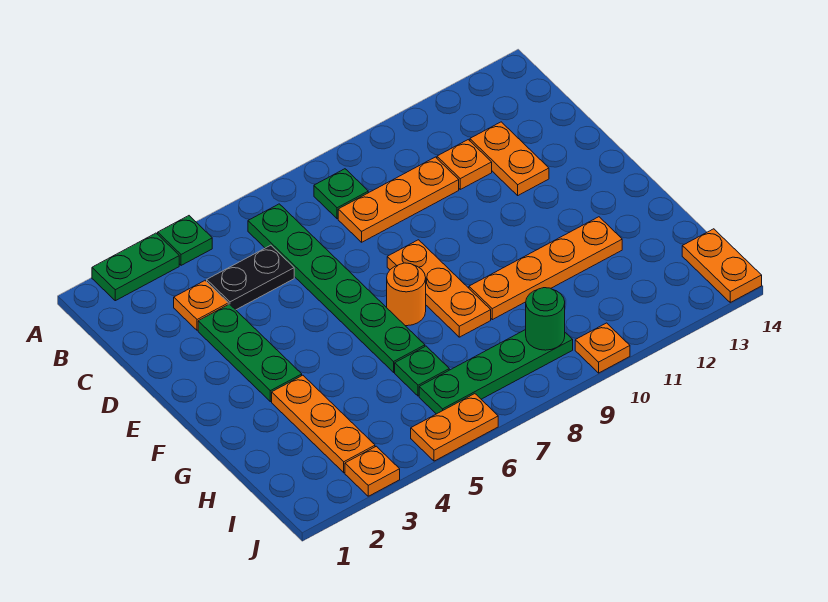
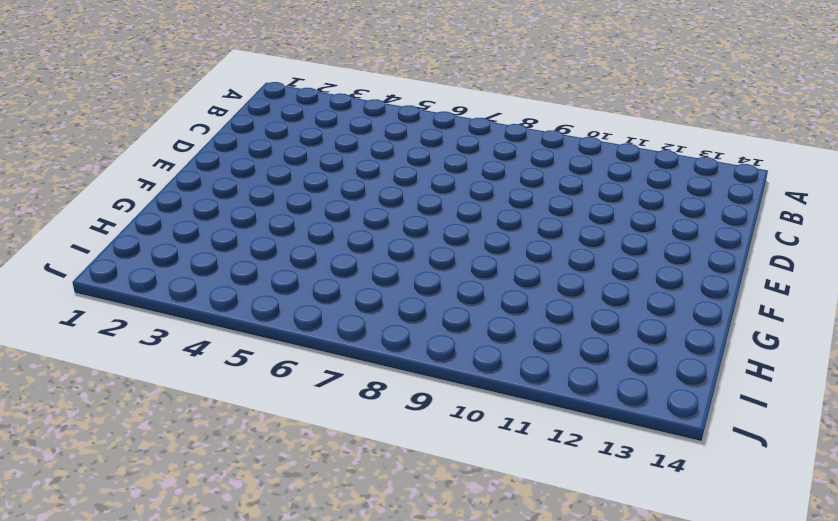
none -> green plate A2:A3 level 1
none -> green plate A4 level 1
none -> green plate B6:G6 level 1

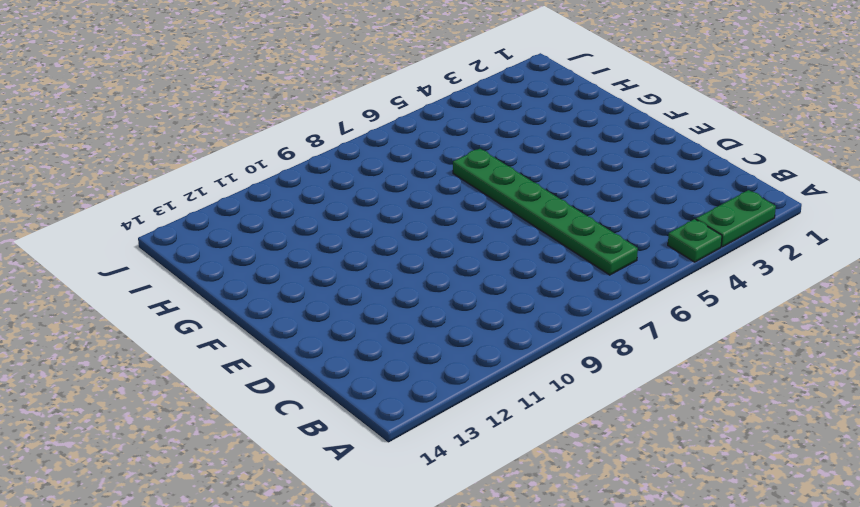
none -> green plate B8 level 1
none -> orange plate C3 level 1
none -> black plate C4:C5 level 1

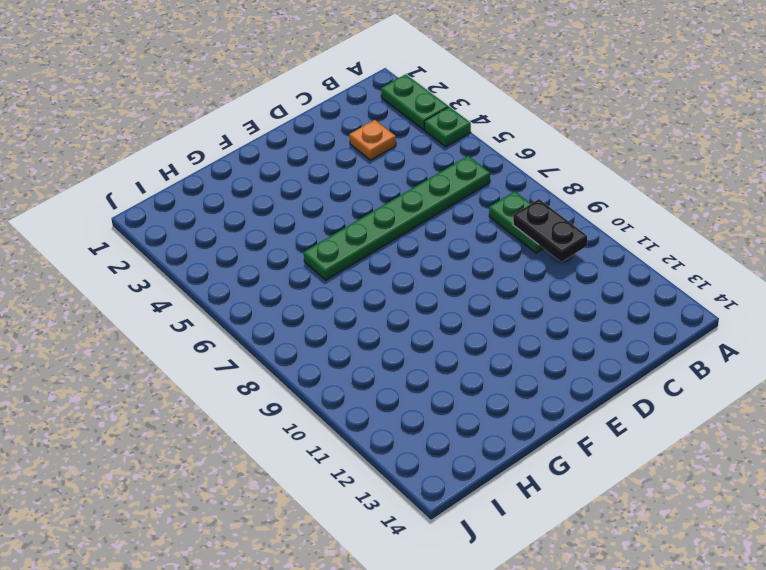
green plate B8:B9 level 1 -> green plate B8 level 1
black plate B9:B10 level 2 -> black plate C4:C5 level 1
none -> orange plate C8:C10 level 1
none -> orange plate C11 level 1
none -> orange plate C12:D12 level 1

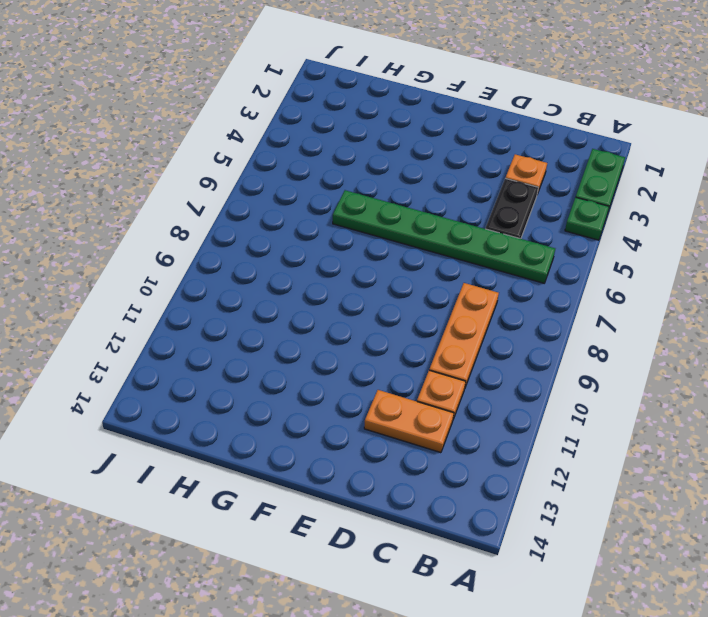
none -> green plate B8 level 1
none -> green plate D3:F3 level 1
none -> orange plate E8:G8 level 1

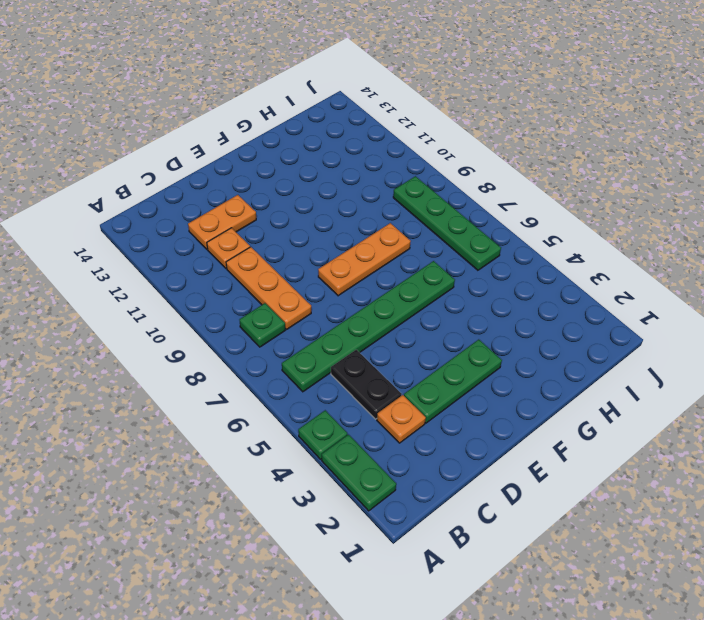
none -> orange round brick F7 level 1
none -> orange plate G3:I3 level 1
none -> orange plate G9:G12 level 1

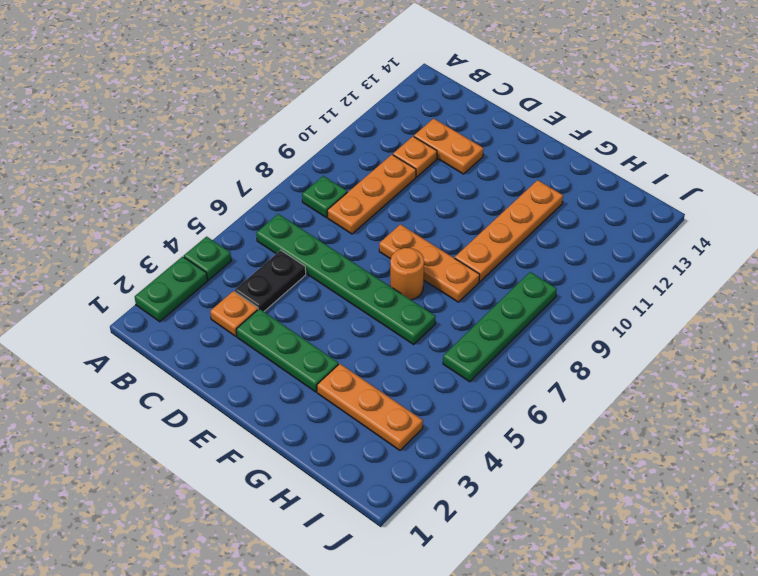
none -> green plate H6 level 1
none -> orange plate I14:J14 level 1
none -> orange plate J3 level 1

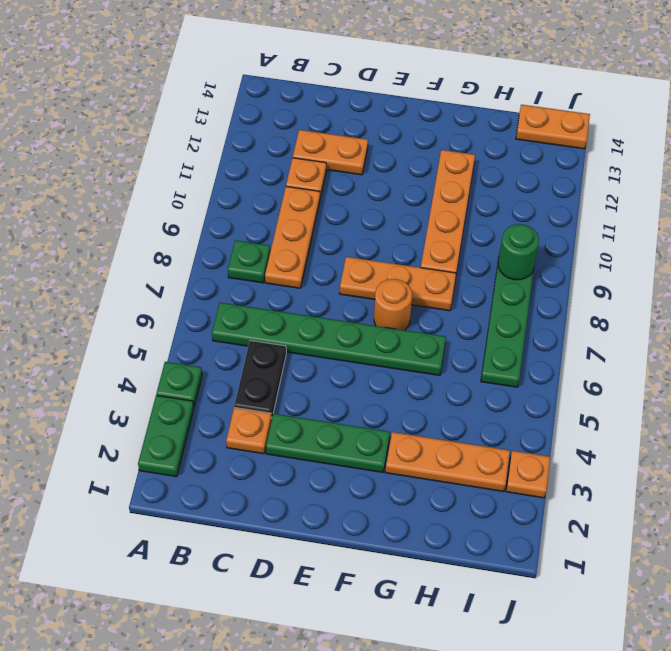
none -> green plate H6 level 1
none -> orange plate J5:J6 level 1
none -> orange plate J10 level 1

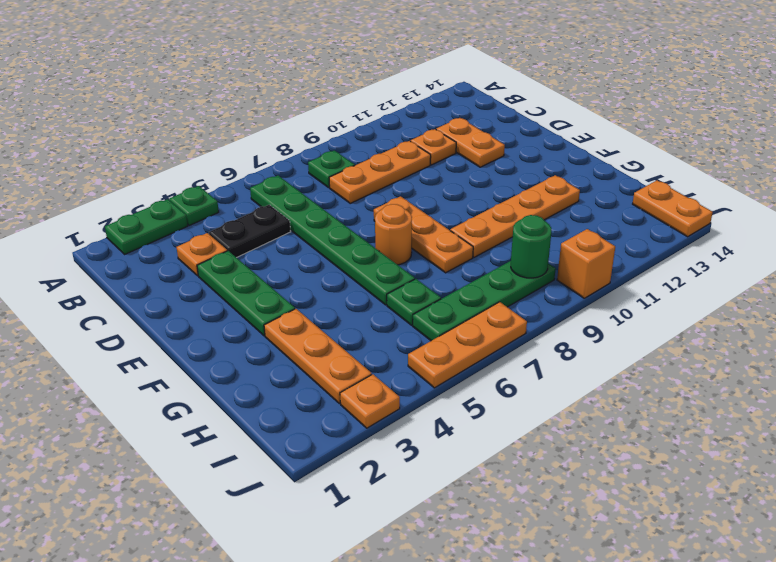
orange plate J5:J7 level 1 -> orange plate J5:J6 level 1
orange brick J10 level 1 -> orange plate J10 level 1

